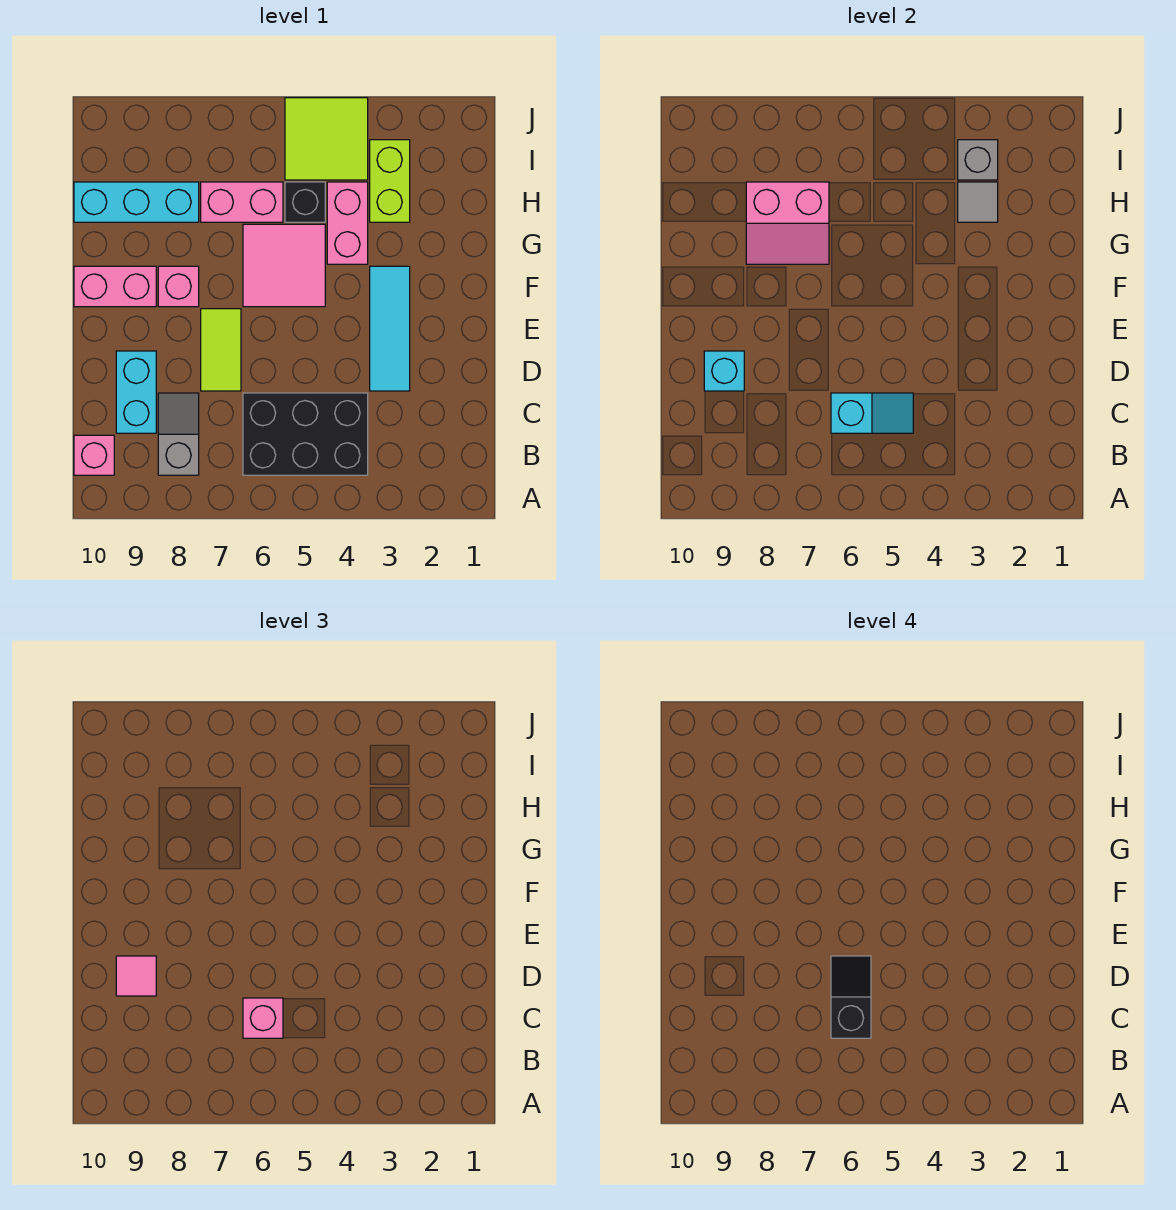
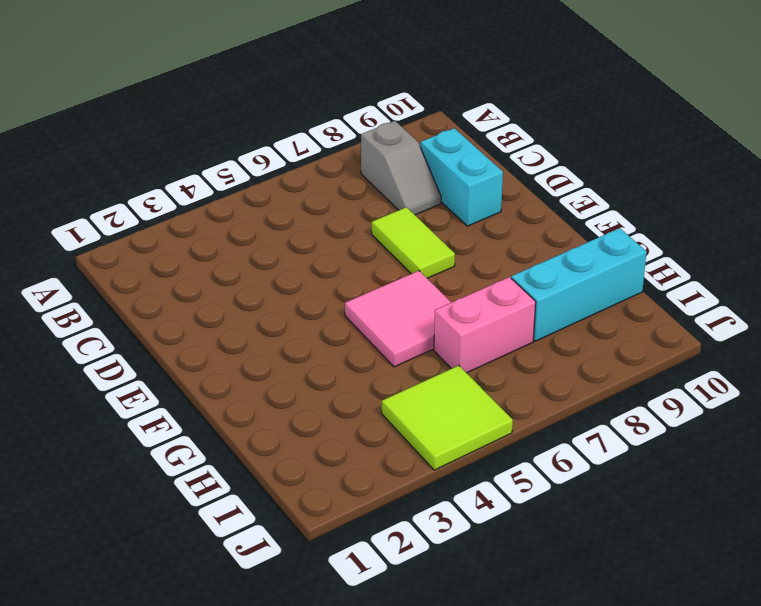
none -> black brick B4:C6 level 1
none -> pink brick B10 level 1
none -> cyan tile D3:F3 level 1

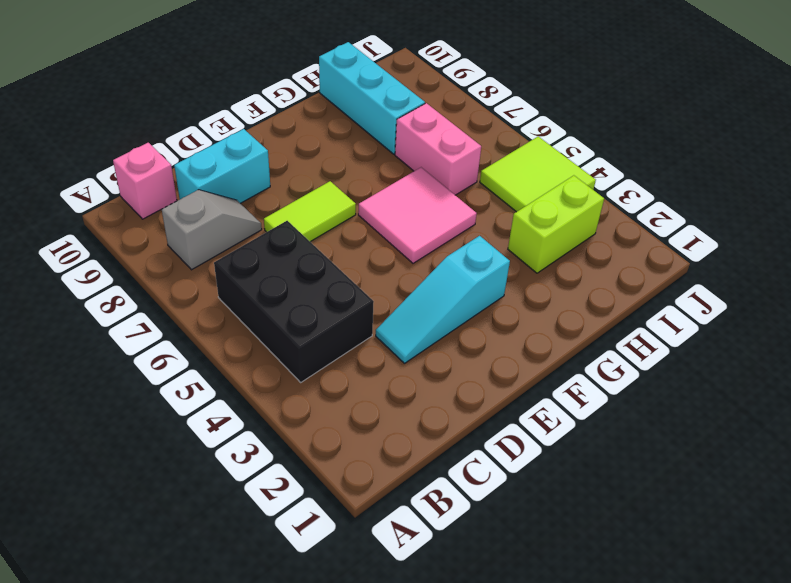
cyan slope D3:F3 level 1 top F -> cyan tile D3:F3 level 1
none -> pink brick F8 level 1
none -> pink brick F9:F10 level 1
none -> pink brick G4:H4 level 1

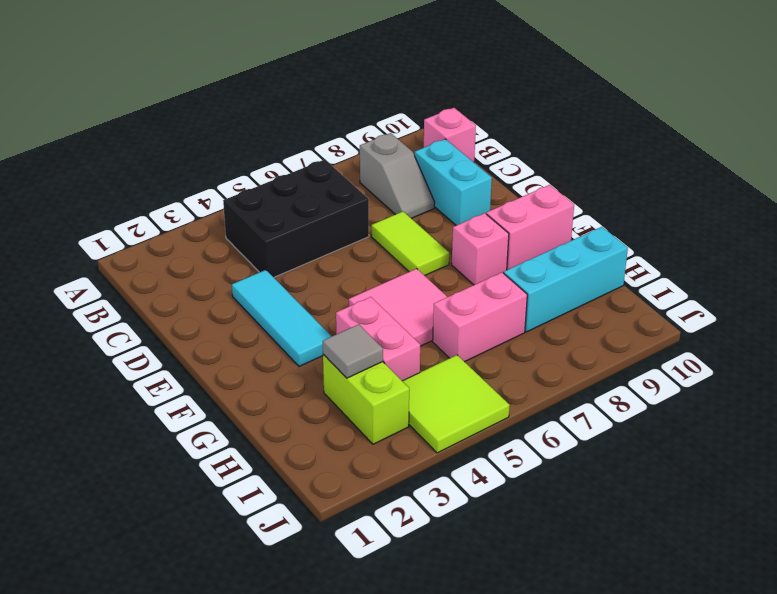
none -> black brick H5 level 1
none -> cyan slope C5:C6 level 2 top 6
none -> cyan brick D9 level 2

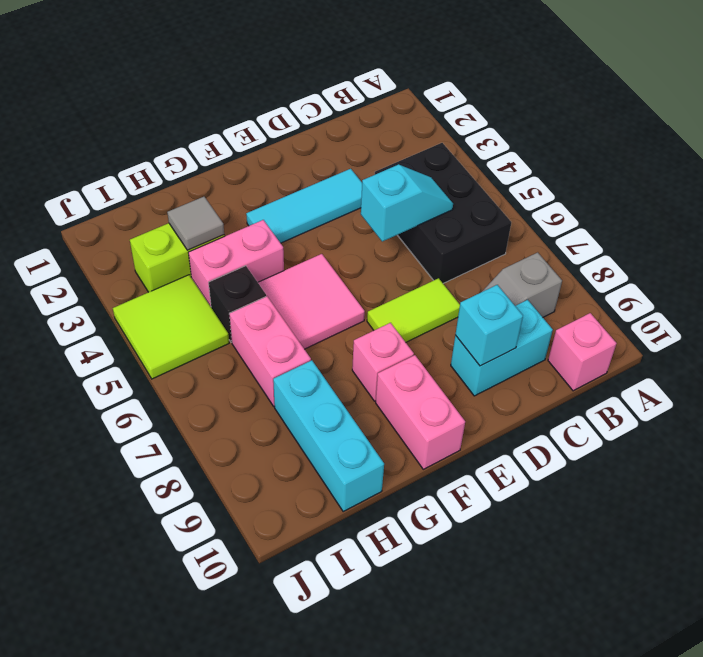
cyan slope C5:D5 level 2 top D -> cyan slope C5:C6 level 2 top 6
none -> pink slope G7:H8 level 2 top H
none -> grey brick I3 level 2
none -> pink brick C6 level 3

